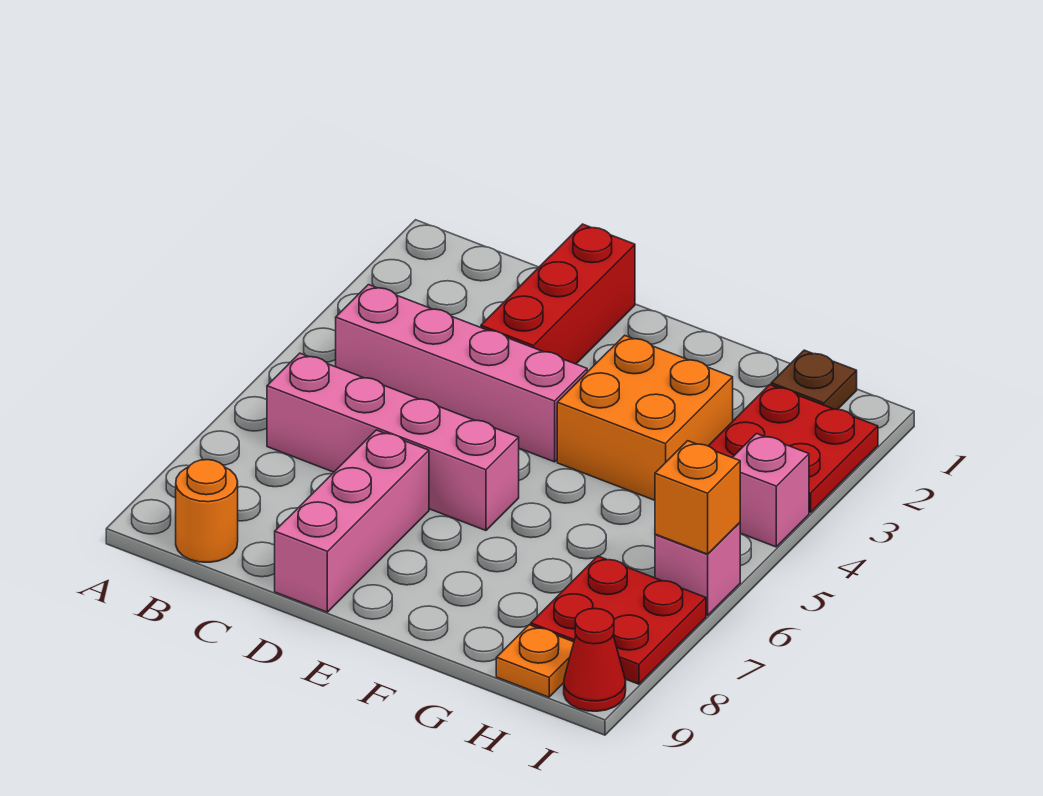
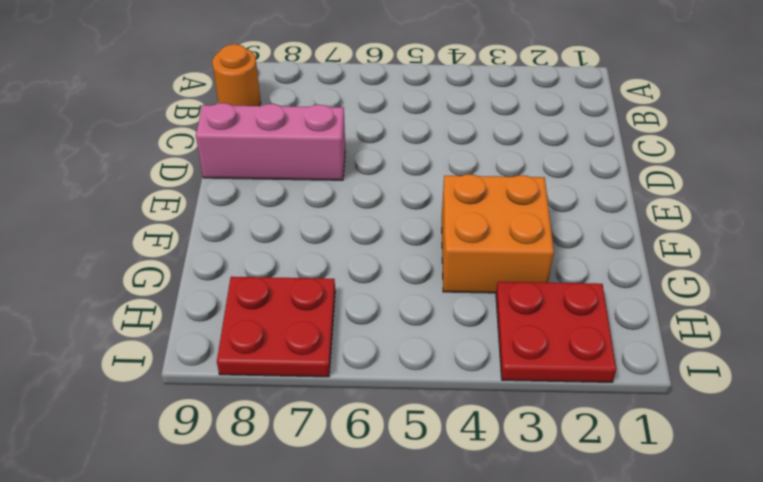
none -> pink brick B4:E4 level 1
none -> pink brick B6:E6 level 1
none -> red brick D1:D3 level 1

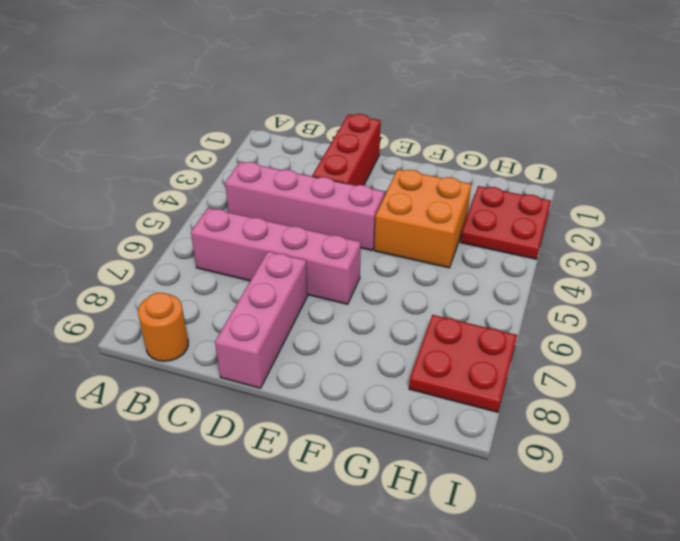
none -> brown plate H1 level 1
none -> orange plate H9 level 1
none -> pink brick I4 level 1

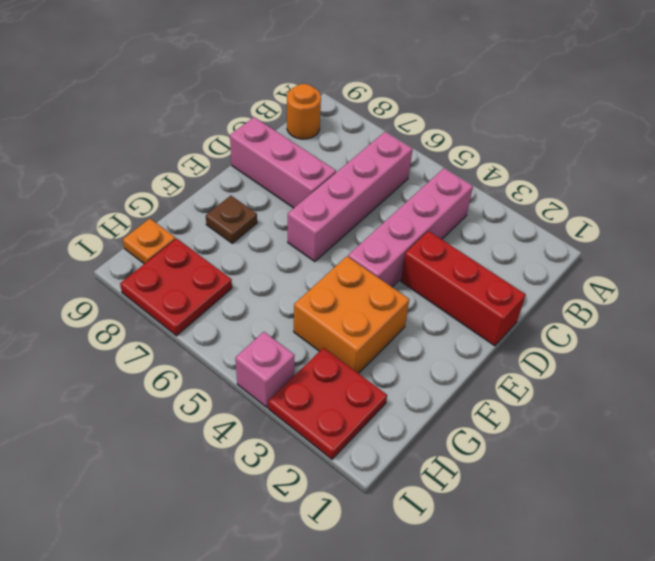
brown plate F8 level 1 -> brown plate H1 level 1
none -> pink brick I6 level 1
none -> red cone I9 level 1
none -> orange brick I6 level 2

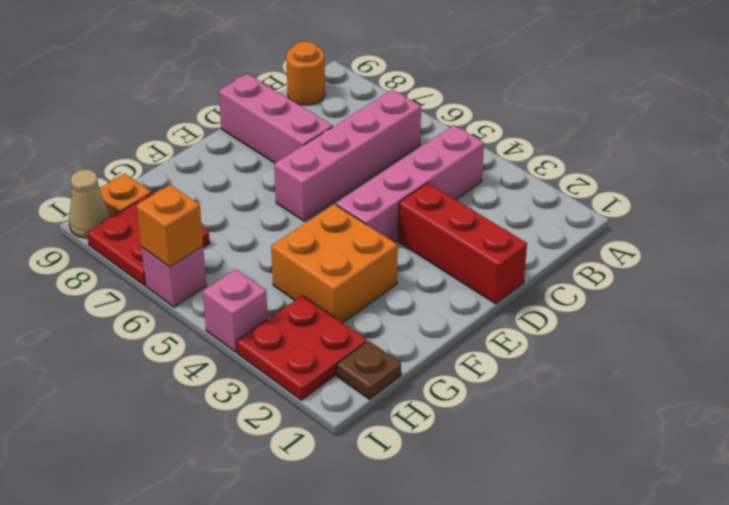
tan cone I9 level 1 -> red cone I9 level 1

